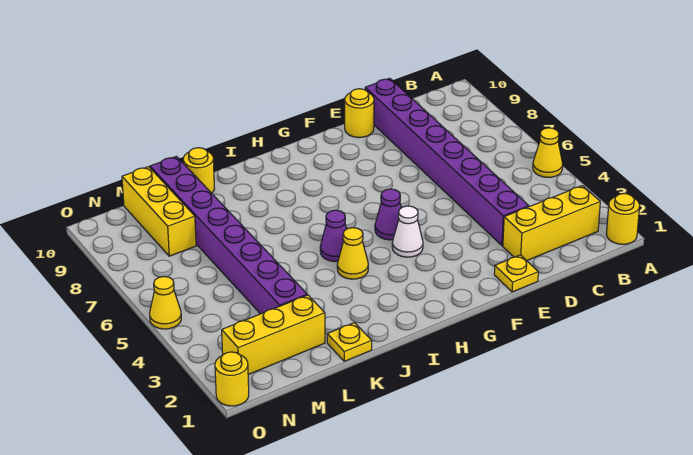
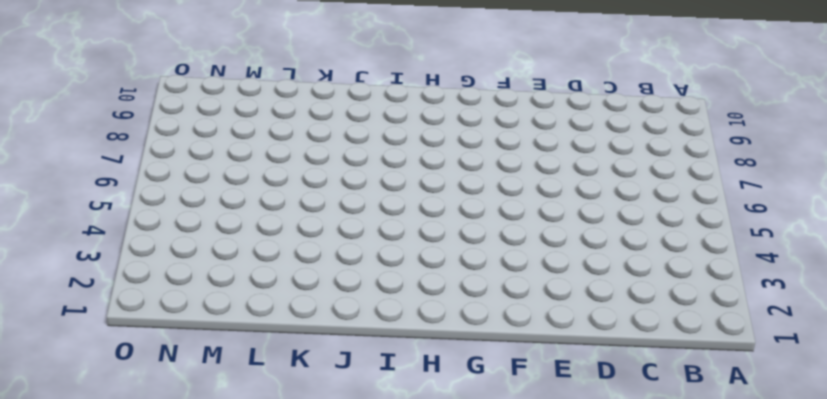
none -> yellow round brick A1 level 1
none -> yellow cone A5 level 1
none -> yellow brick B2:D2 level 1

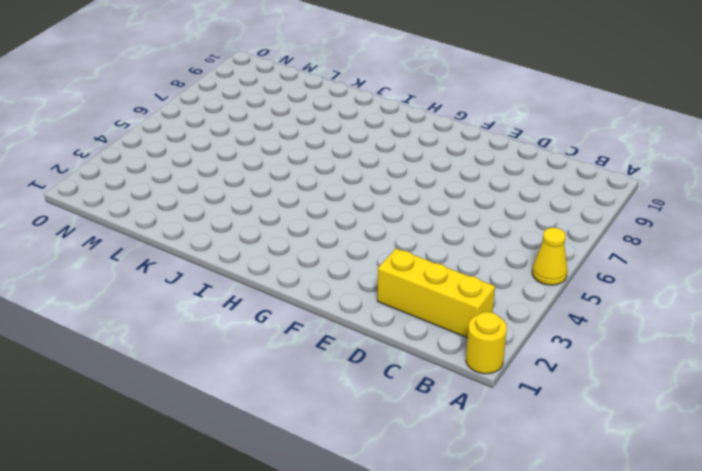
none -> purple brick D3:D10 level 1
none -> yellow plate E1 level 1
none -> yellow round brick E10 level 1

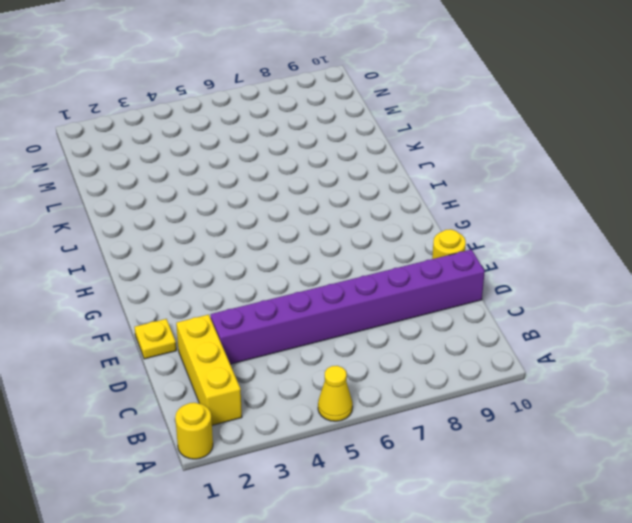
none -> white cone G4 level 1
none -> purple cone G5 level 1
none -> yellow cone I4 level 1

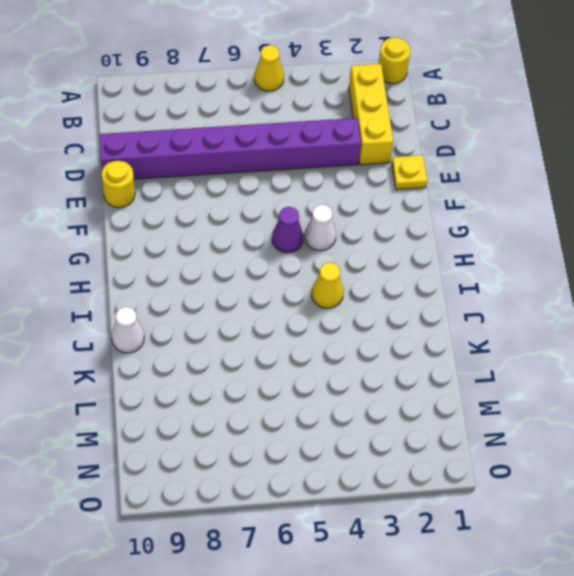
white cone J10 level 1 -> none
none -> purple cone I5 level 1
none -> yellow plate K1 level 1
none -> yellow round brick K10 level 1

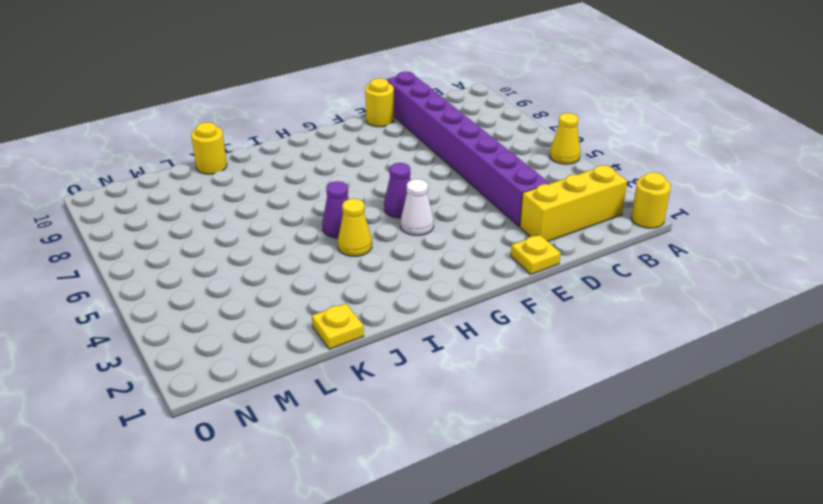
none -> yellow brick L2:N2 level 1
none -> purple brick L3:L10 level 1
none -> yellow brick M8:M10 level 1

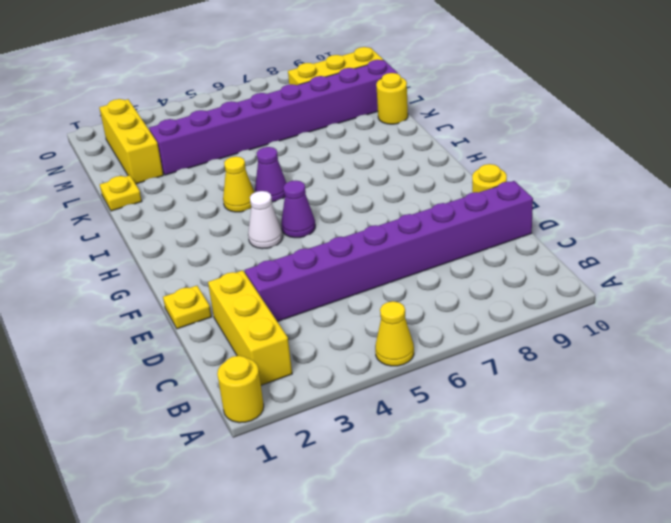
none -> yellow round brick O1 level 1
none -> yellow cone O5 level 1

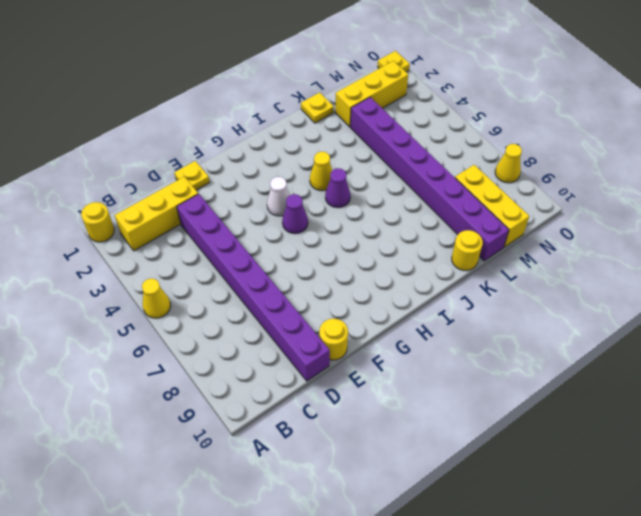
yellow plate O1 level 1 -> yellow round brick O1 level 1
yellow cone O8 level 1 -> yellow cone O5 level 1

